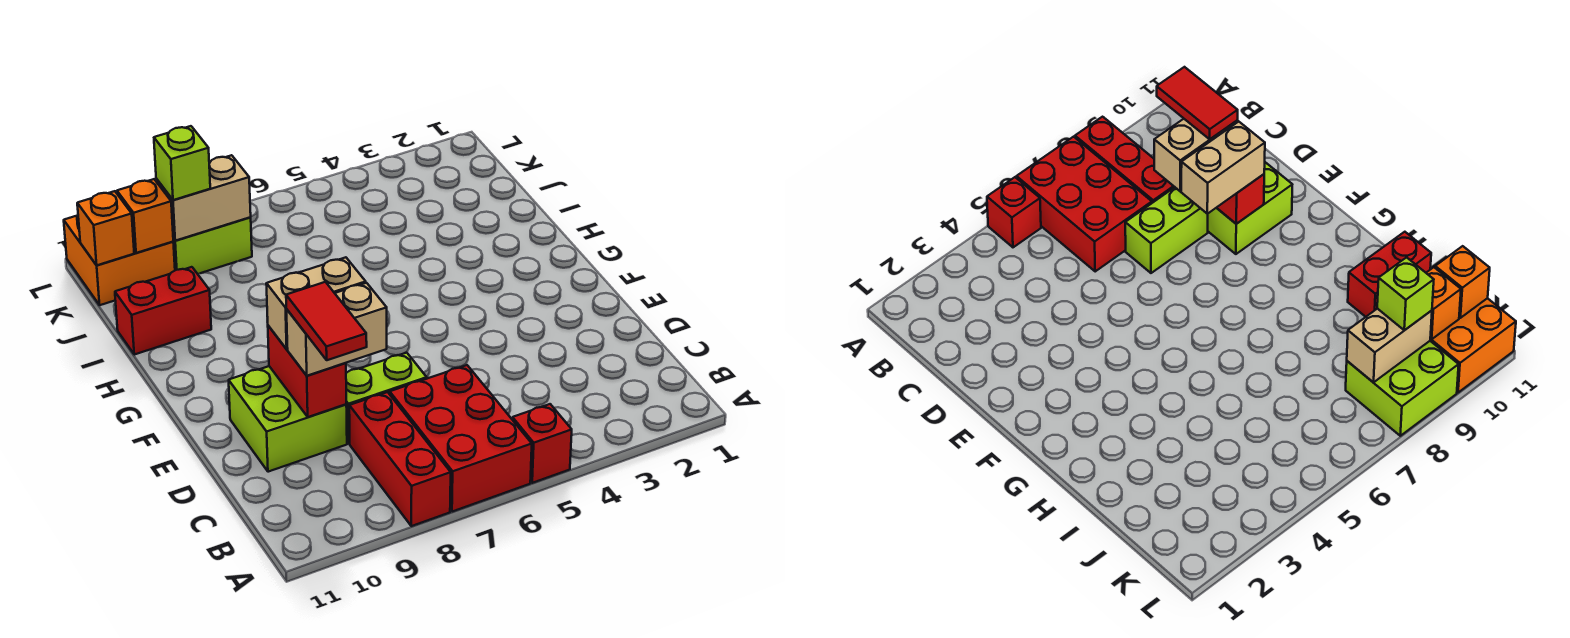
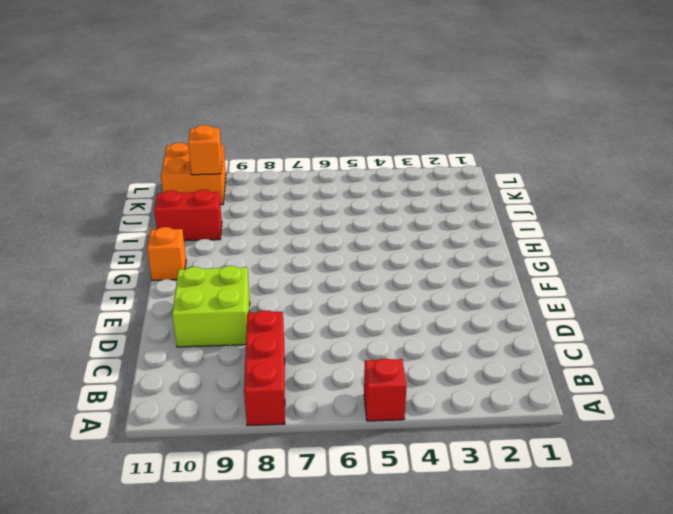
orange brick G11 level 1 -> orange brick K11 level 2
none -> red brick A6:C7 level 1
none -> lime brick D7:D8 level 1
none -> lime brick K8:L9 level 1

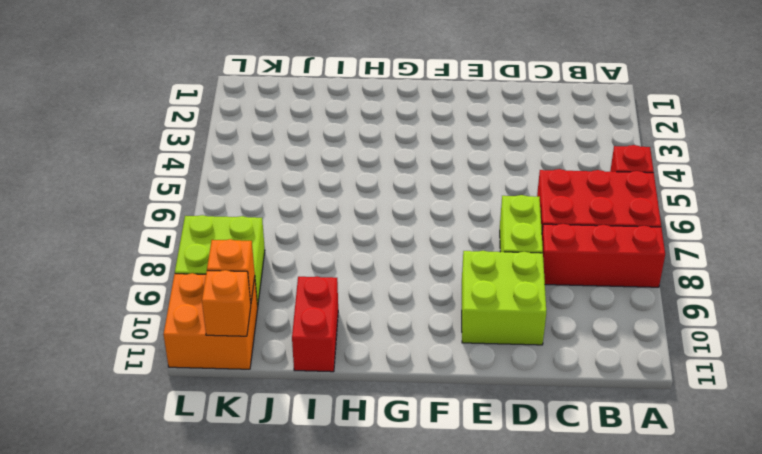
none -> red brick D9:E9 level 2
none -> tan brick K8:K9 level 2
none -> tan brick D8:D9 level 3

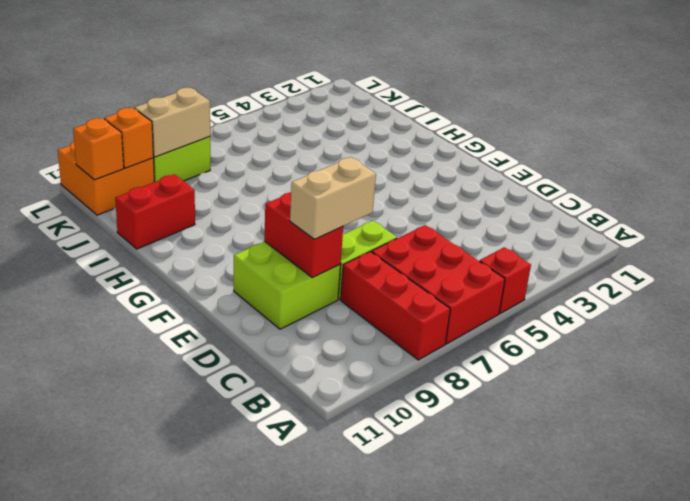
none -> tan brick E8:E9 level 3
none -> lime brick K9 level 3
none -> red tile C9:D9 level 4

